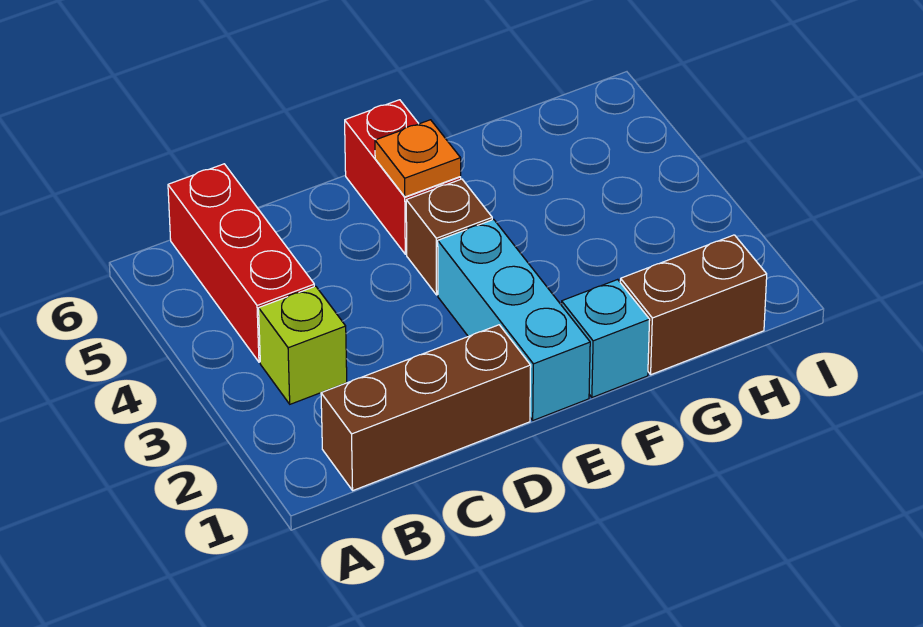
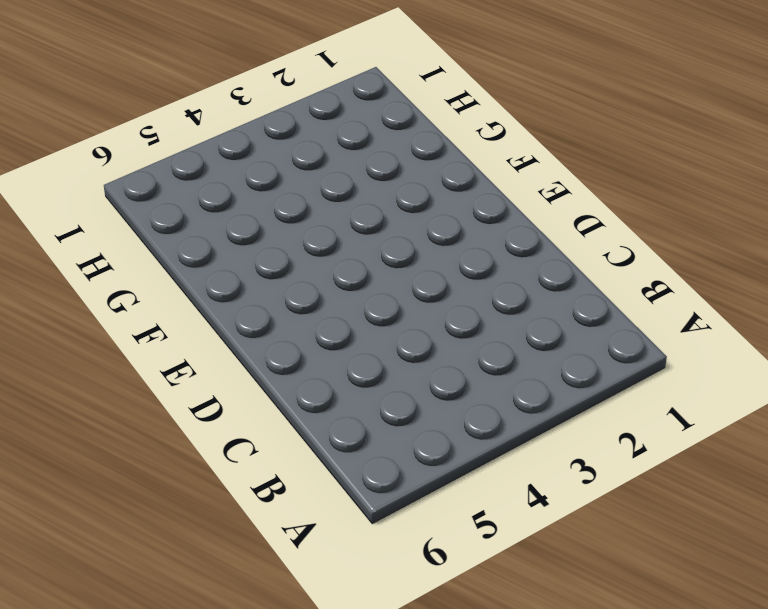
none -> brown brick B1:D1 level 1
none -> lime brick B3 level 1

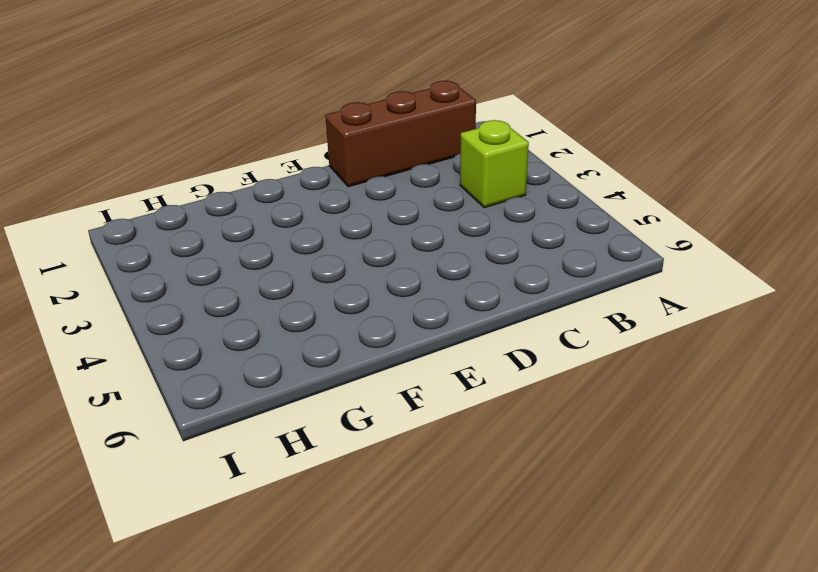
none -> red brick B4:B6 level 1
none -> cyan brick E1:E3 level 1

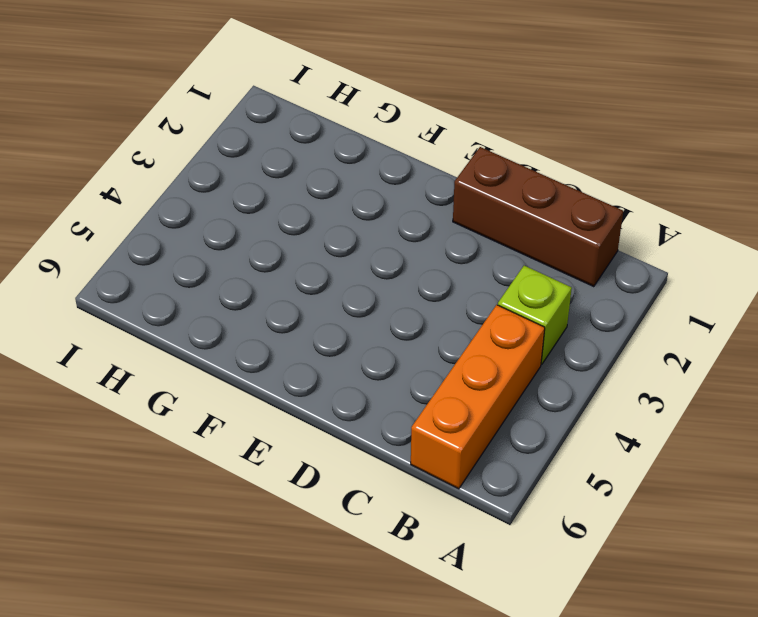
orange brick B4:B6 level 1 -> red brick B4:B6 level 1
none -> cyan brick E1:E3 level 1
none -> brown brick E4 level 1

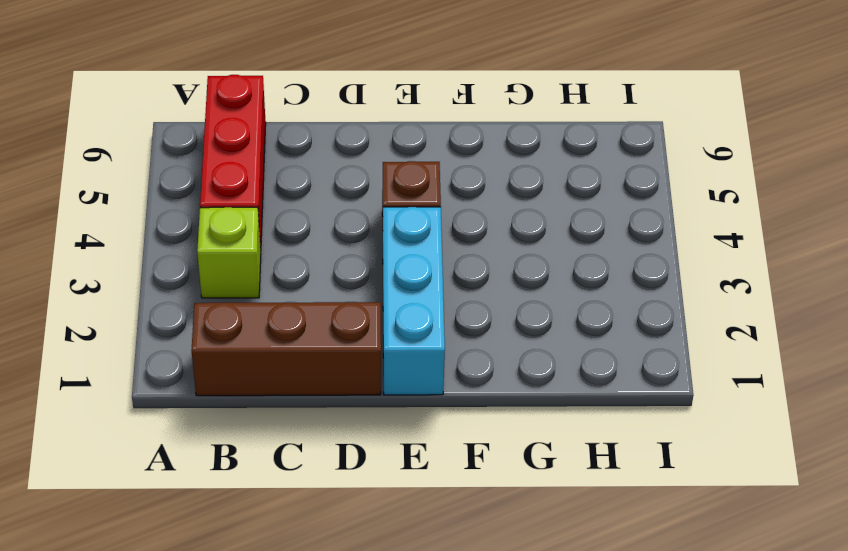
none -> red brick E5:E6 level 1
none -> cyan brick F1 level 1

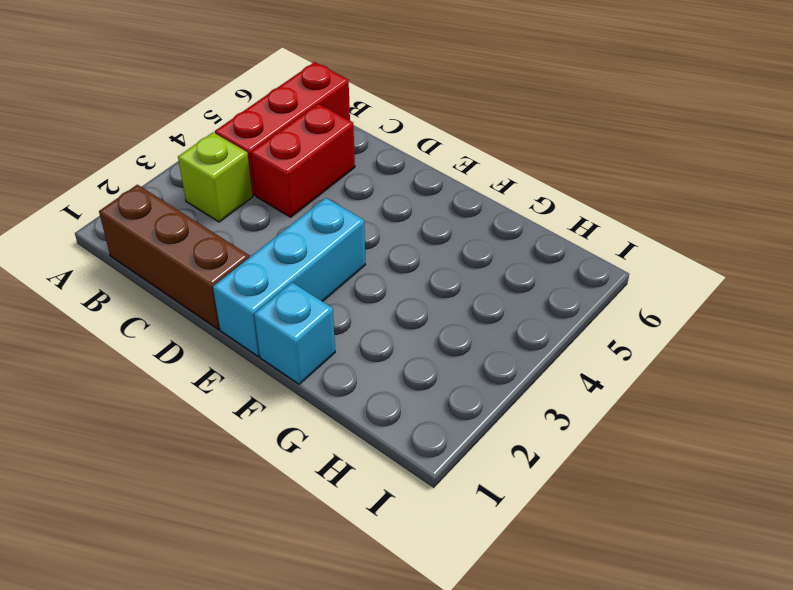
red brick C4:C5 level 1 -> red brick E5:E6 level 1
none -> brown brick E4 level 1
none -> brown brick G1:H1 level 1

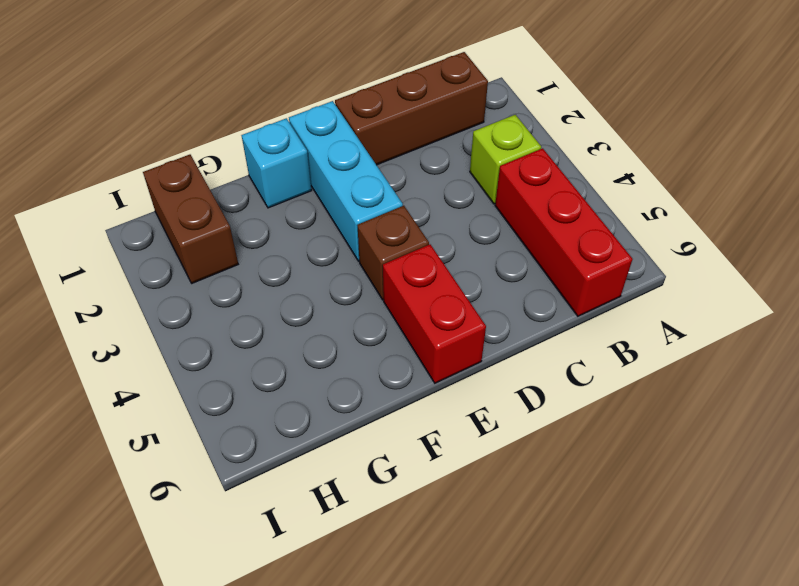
brown brick H1:H2 level 1 -> brown brick G1:H1 level 1
none -> orange plate E5 level 2

